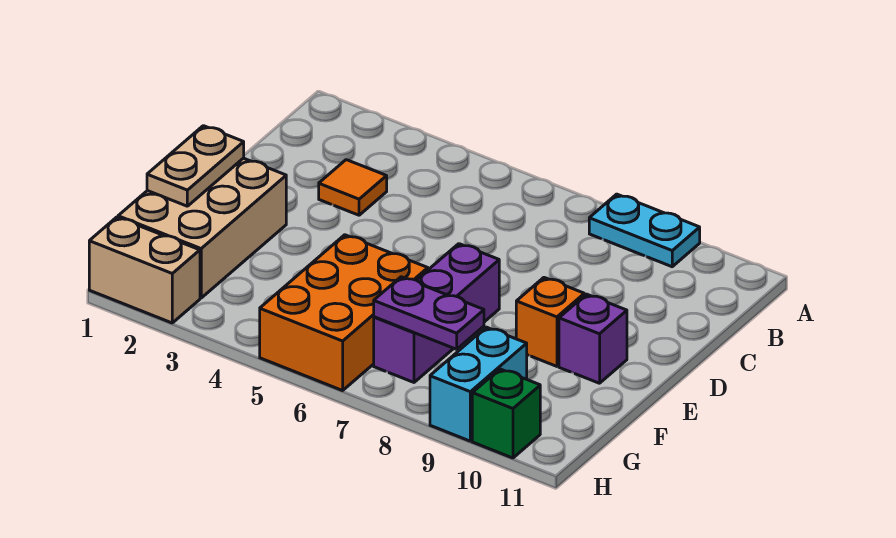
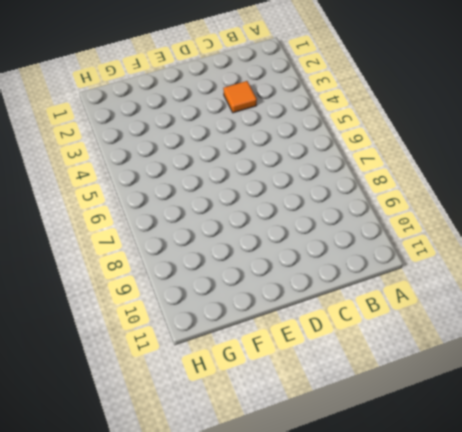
none -> cyan plate A8:A9 level 1
none -> tan brick E1:G2 level 1
none -> purple brick E7:G7 level 1

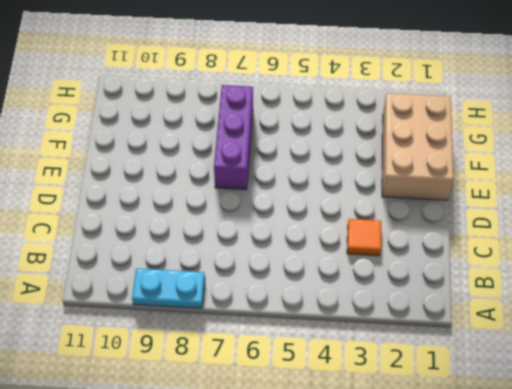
none -> orange brick E9 level 1
none -> purple brick E10 level 1
none -> orange brick F5:H6 level 1

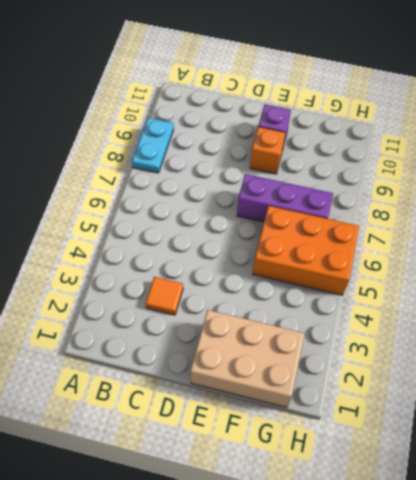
none -> cyan brick G9:H9 level 1
none -> tan brick H1:H2 level 1
none -> green brick H10 level 1

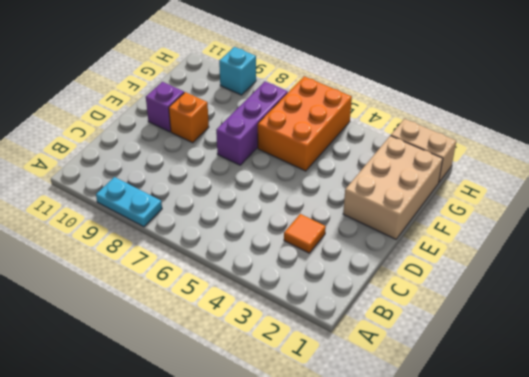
cyan brick H9 level 1 -> cyan brick G9:H9 level 1
none -> green brick H10 level 1
none -> tan plate E1:F1 level 2
none -> purple plate G7:G8 level 2

